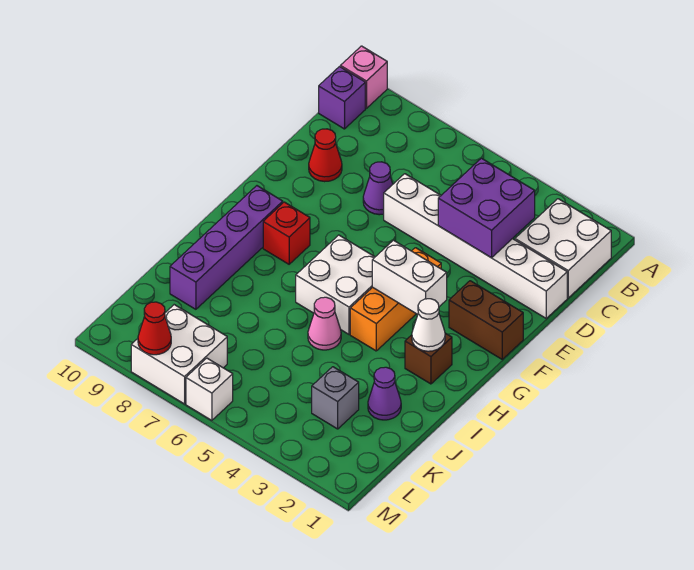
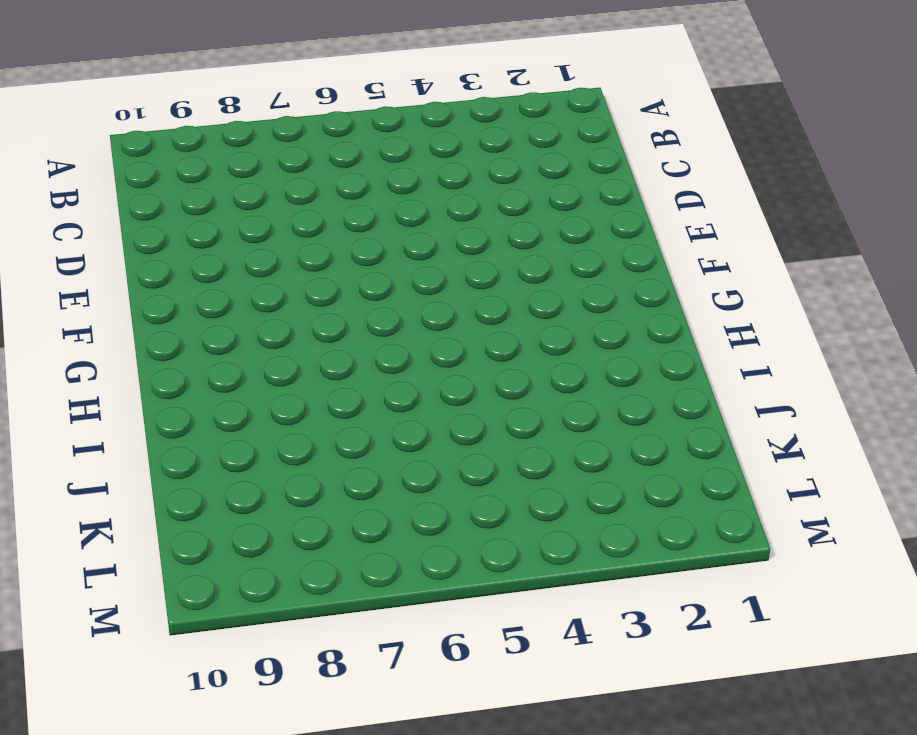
none -> pink brick A10 level 1
none -> white brick B1:C2 level 1
none -> purple brick B10 level 1

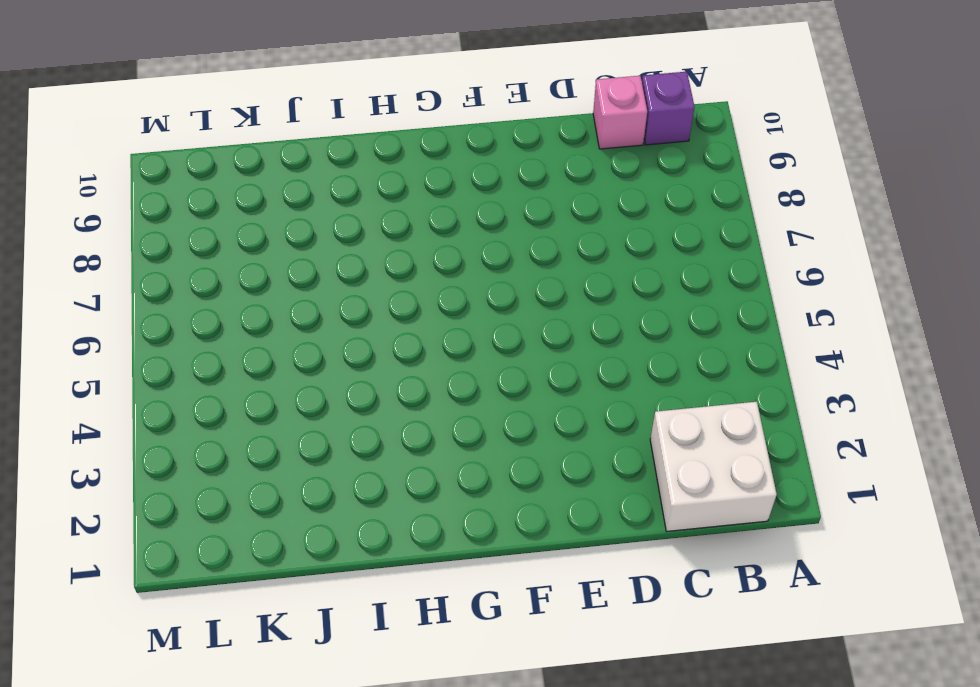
pink brick C10 level 1 -> pink brick A10 level 1
none -> white brick D1:D6 level 1
none -> purple cone D7 level 1
none -> red cone D9 level 1

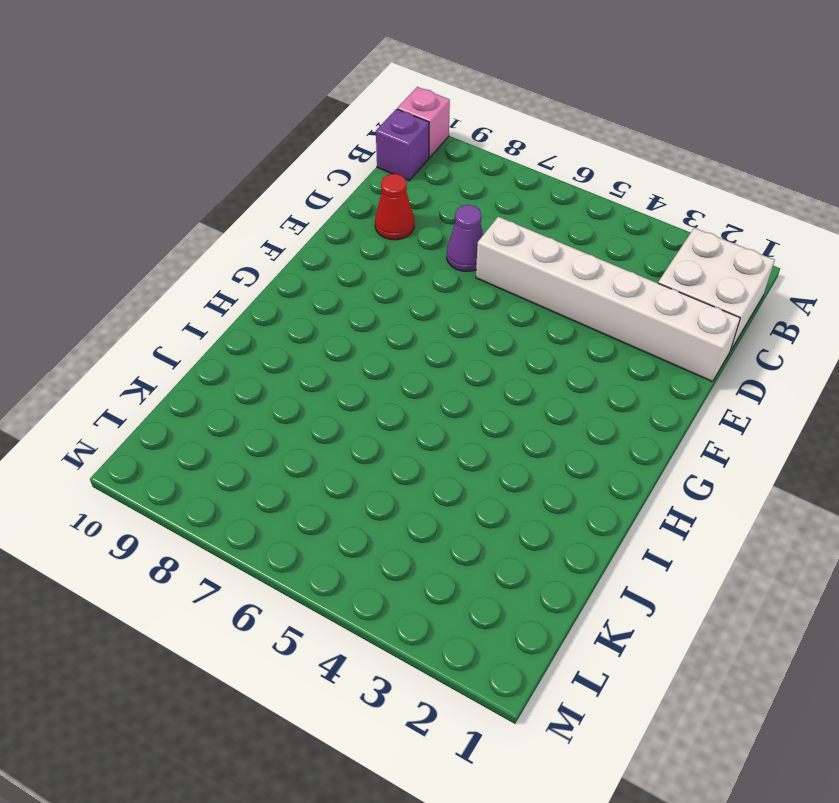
none -> brown brick F1:F2 level 1
none -> orange brick F4:H4 level 1
none -> white brick G5:H6 level 1

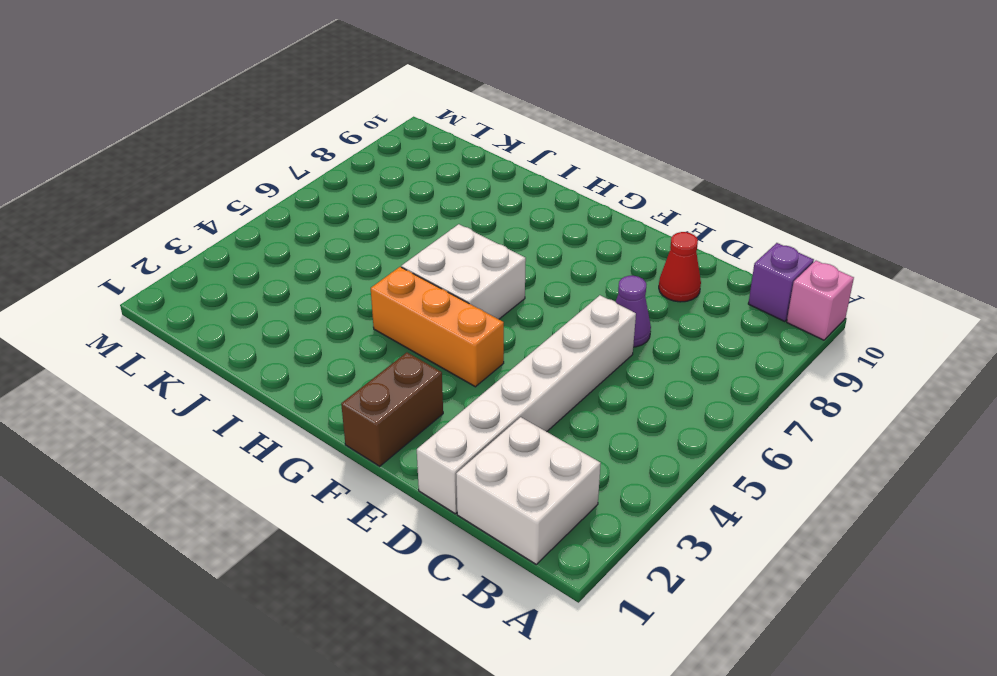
none -> red brick G8 level 1
none -> purple brick G9:J9 level 1
none -> brown brick H2 level 1

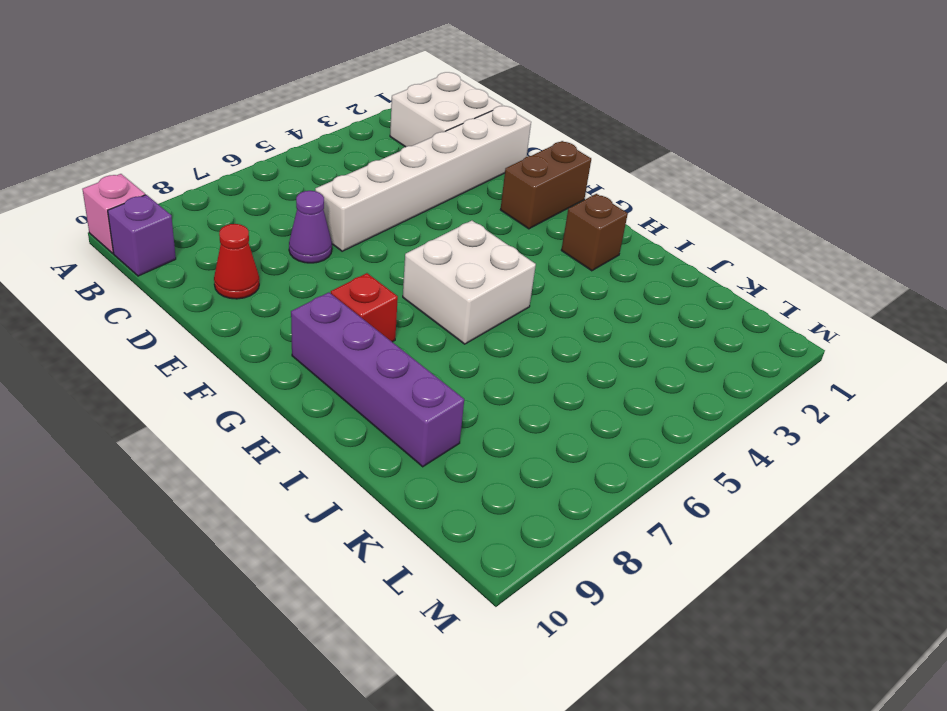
none -> orange brick F4:H4 level 1
none -> pink cone I5 level 1
none -> purple cone J2 level 1

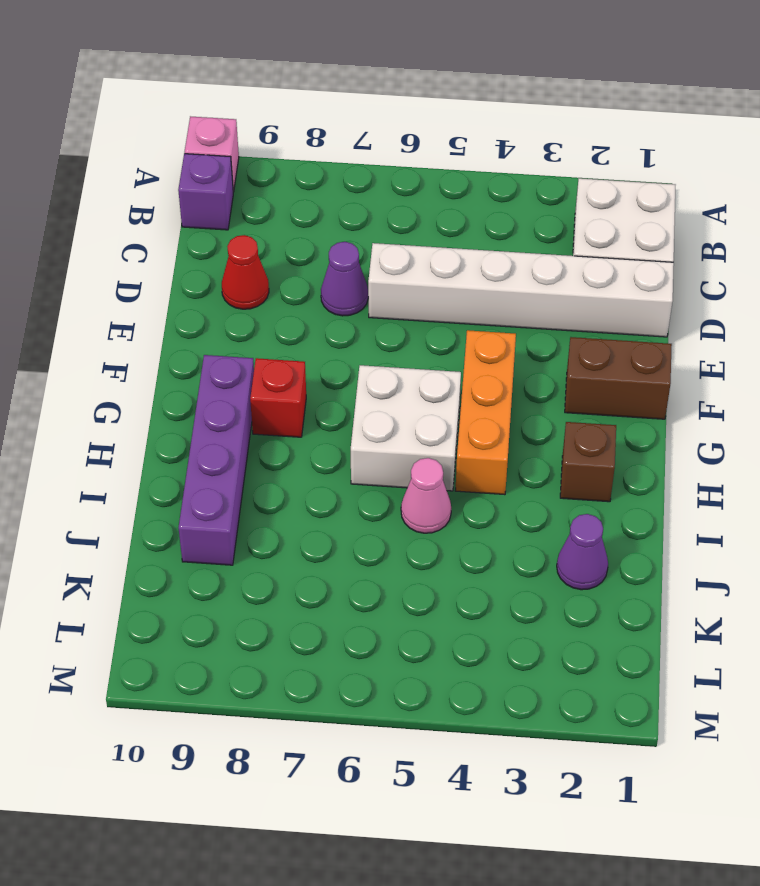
none -> grey brick K3 level 1
none -> white brick L7:M8 level 1
none -> white brick M6 level 1

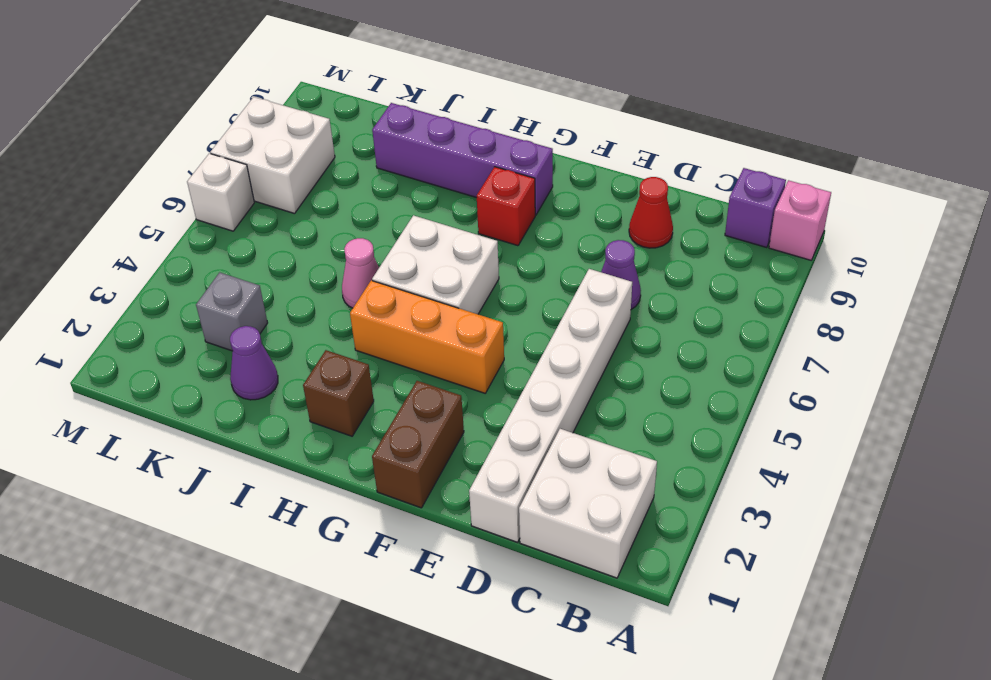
none -> purple brick C3:D4 level 2
none -> white brick G3:G4 level 2
none -> white cone H2 level 2

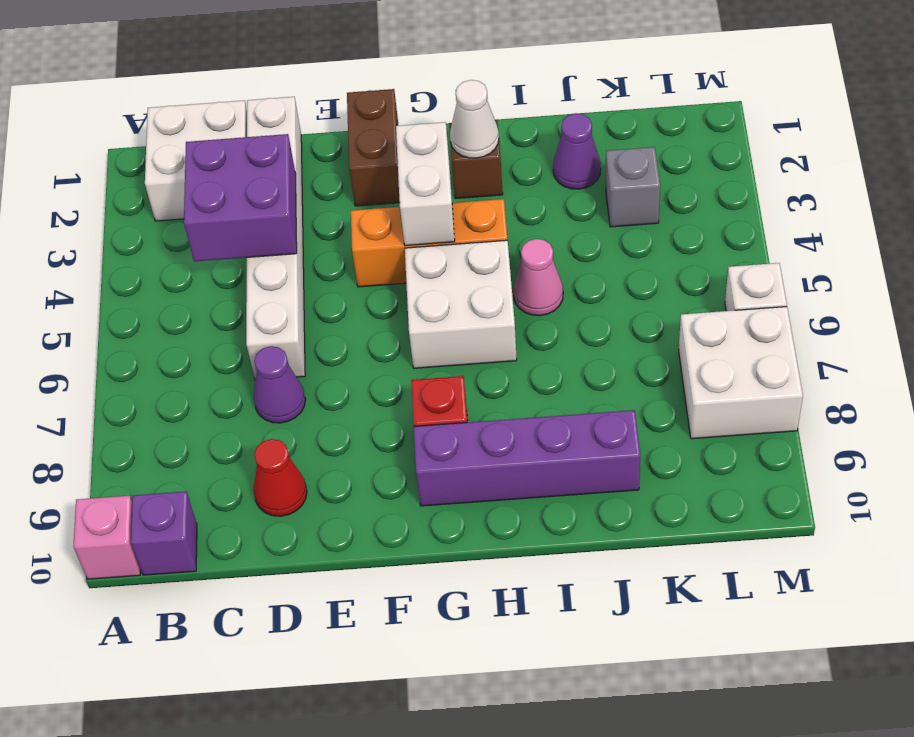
none -> red cone M8 level 2

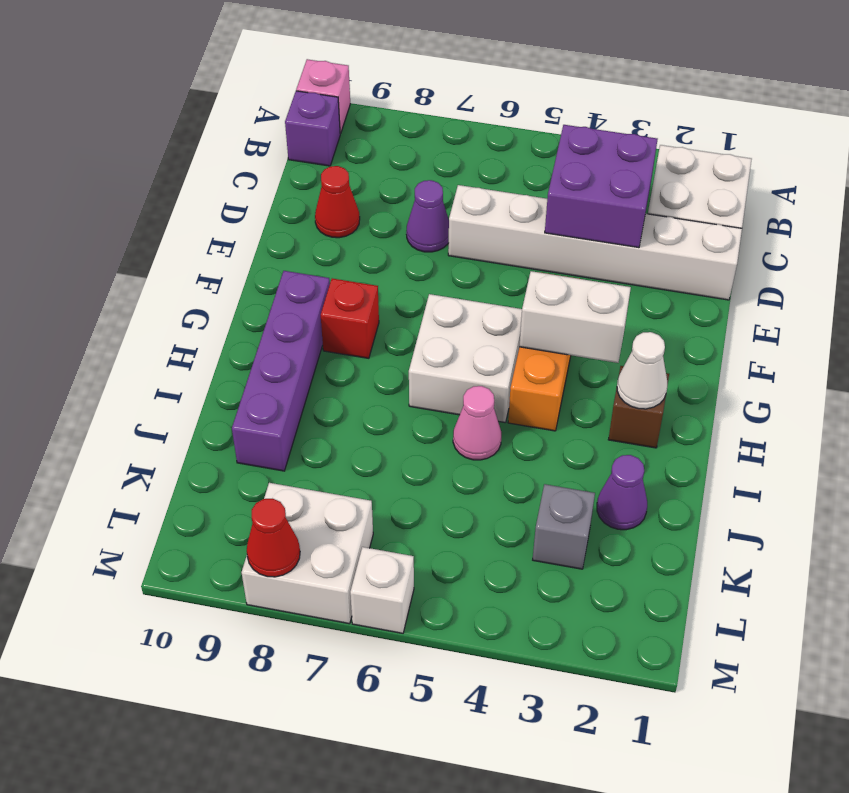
none -> brown brick F1:F2 level 1

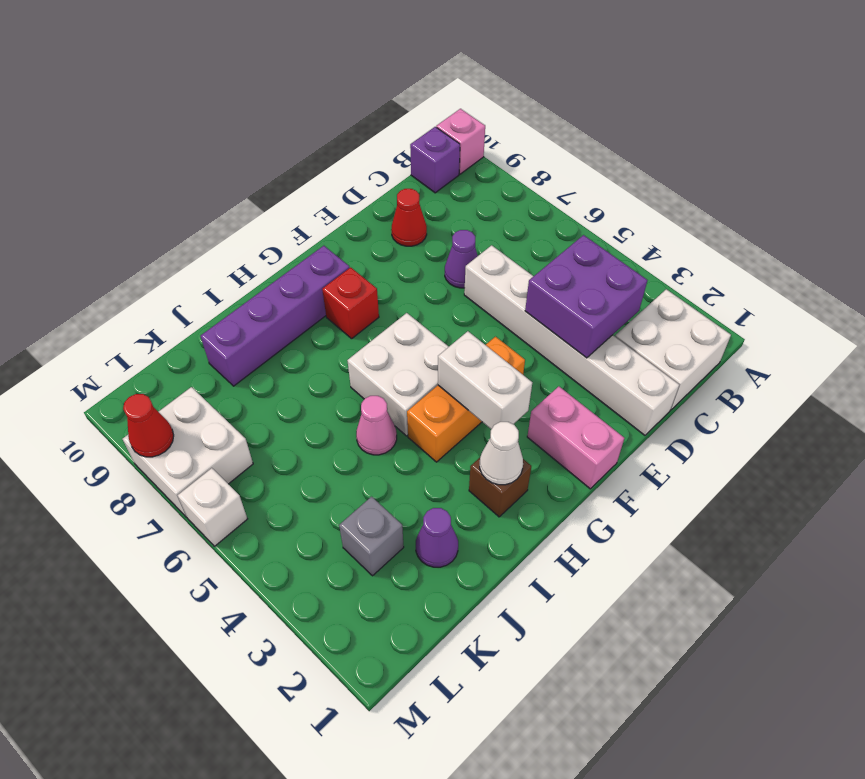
pink brick F1:F2 level 1 -> brown brick F1:F2 level 1

